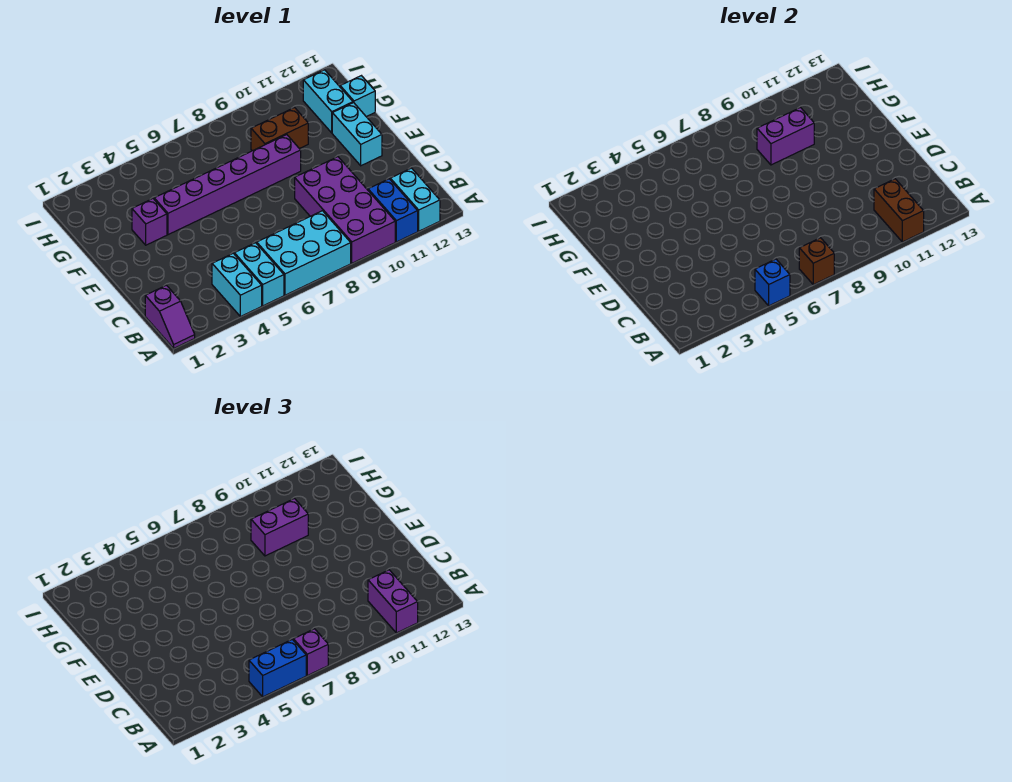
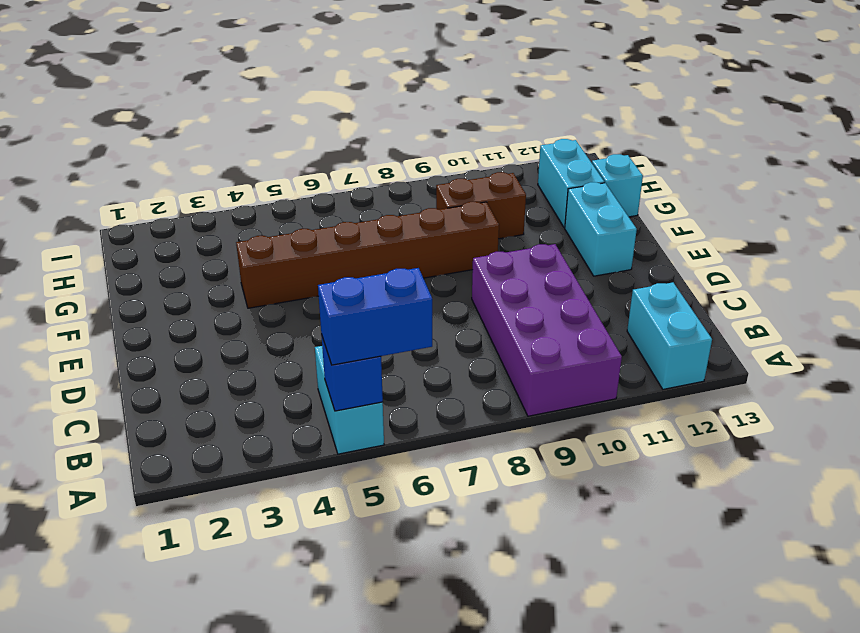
brown brick F4:F9 level 1 -> purple brick F4:F9 level 1
none -> purple slope A1:B1 level 1 top B
none -> cyan brick A4:B4 level 1
none -> cyan brick A6:B8 level 1

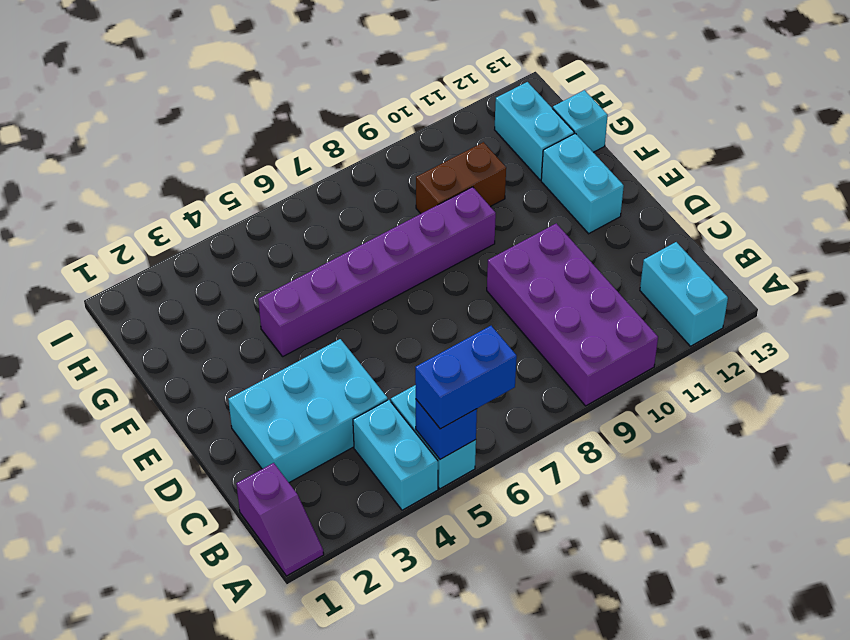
cyan brick C2:D4 level 1 -> cyan brick A6:B8 level 1
none -> blue brick A11:B11 level 1
none -> purple brick F3 level 1
none -> brown brick A7 level 2

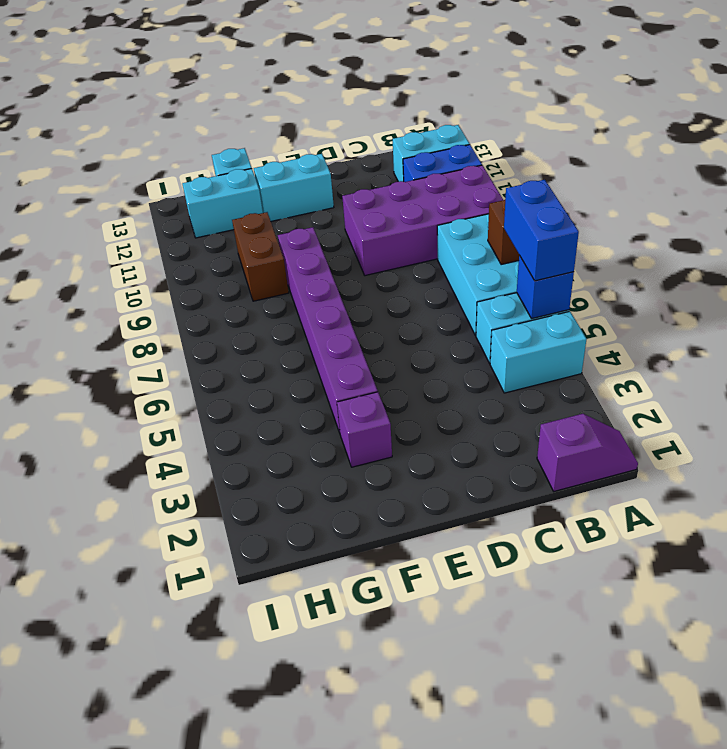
none -> brown brick A11:B11 level 2
none -> purple brick G9:G10 level 2
none -> purple brick A7 level 3

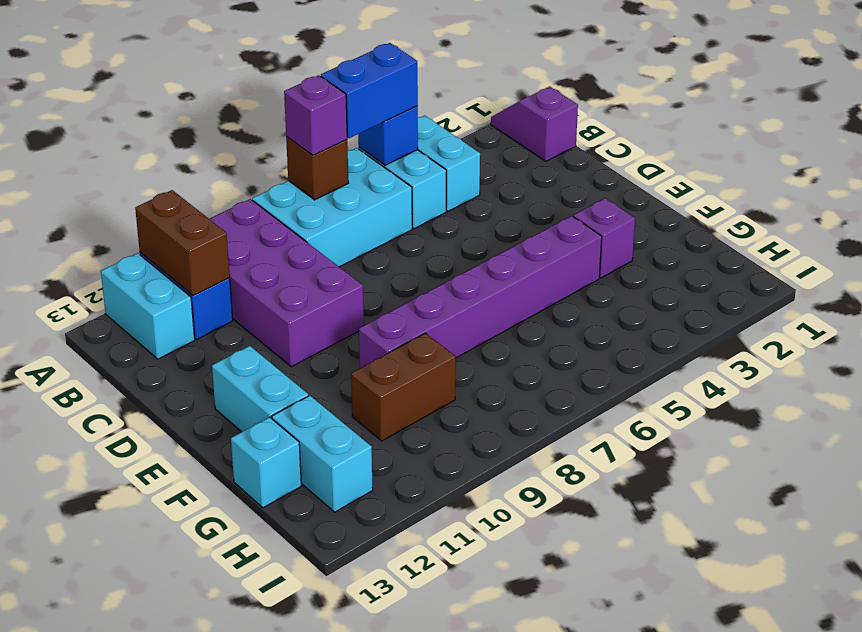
none -> purple brick G9:G10 level 2
none -> purple brick A11:B11 level 3
none -> purple brick G9:G10 level 3

